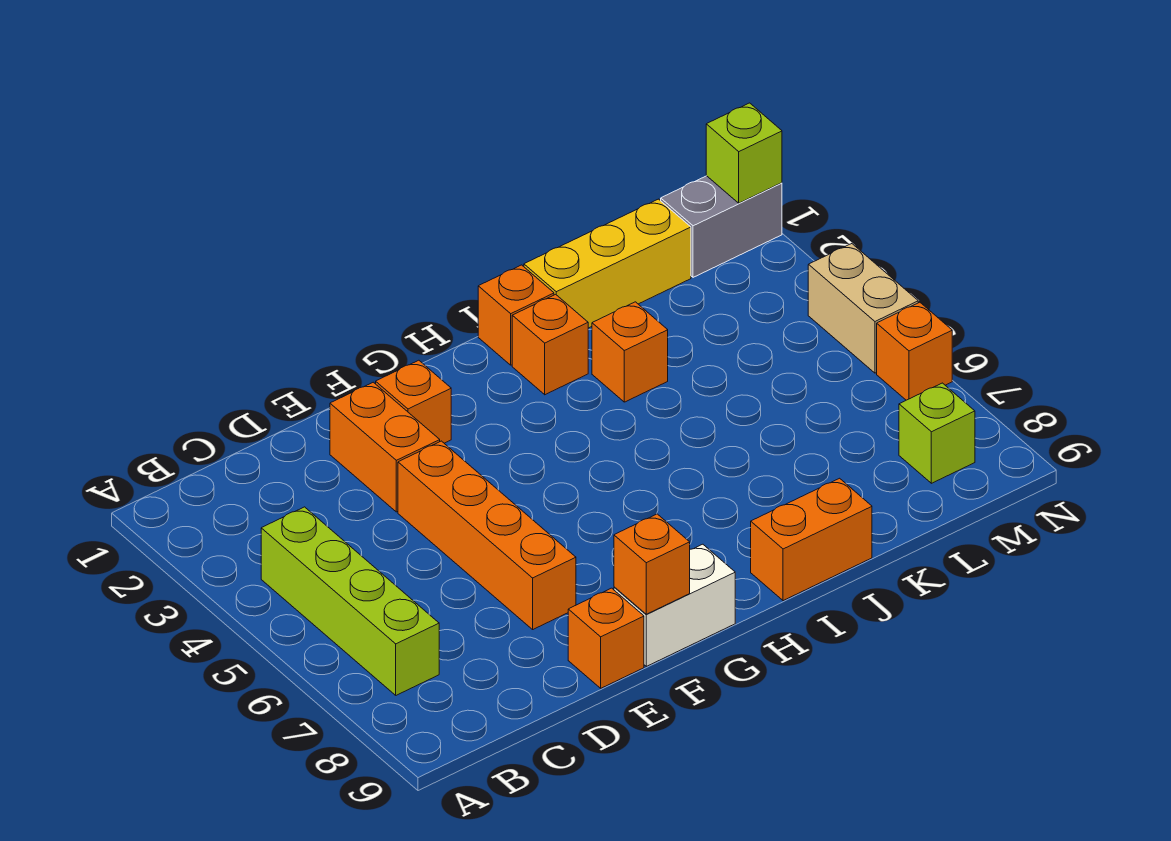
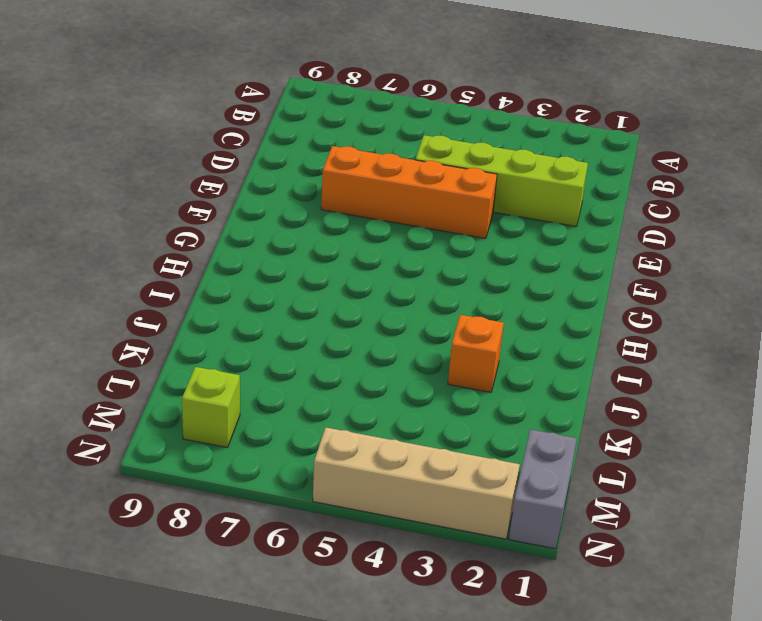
lime brick D2:D5 level 1 -> lime brick B4:B7 level 1
tan brick N2:N5 level 1 -> tan brick N4:N5 level 1
none -> orange brick E2:E3 level 1
none -> orange brick E9 level 1
none -> orange brick F2 level 1

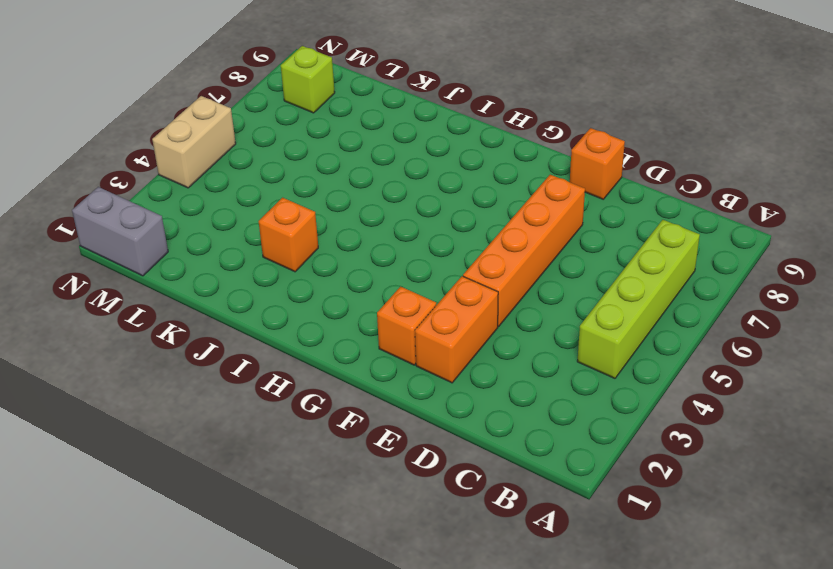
none -> white brick F9:G9 level 1
none -> orange brick I1 level 1
none -> orange brick I2 level 1

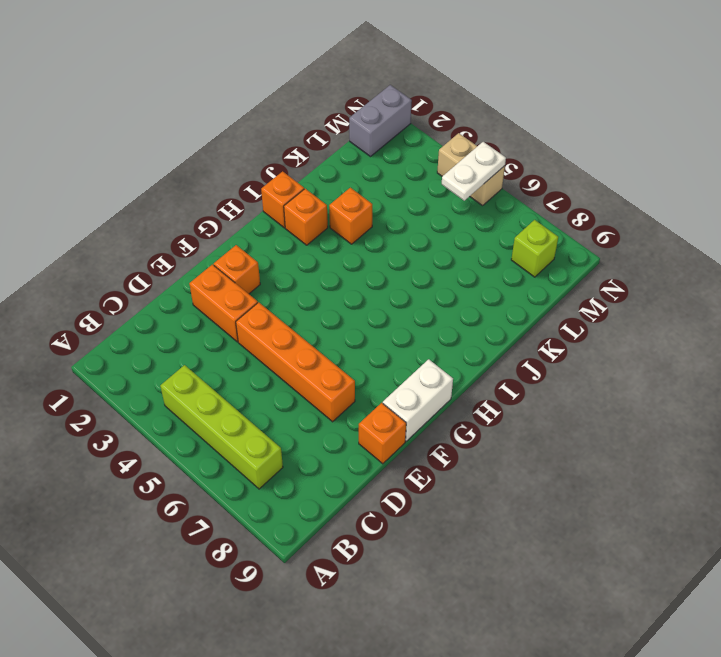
white plate M5:N5 level 2 -> none
none -> orange brick I9:J9 level 1
none -> yellow brick J1:L1 level 1
none -> orange brick N6 level 1

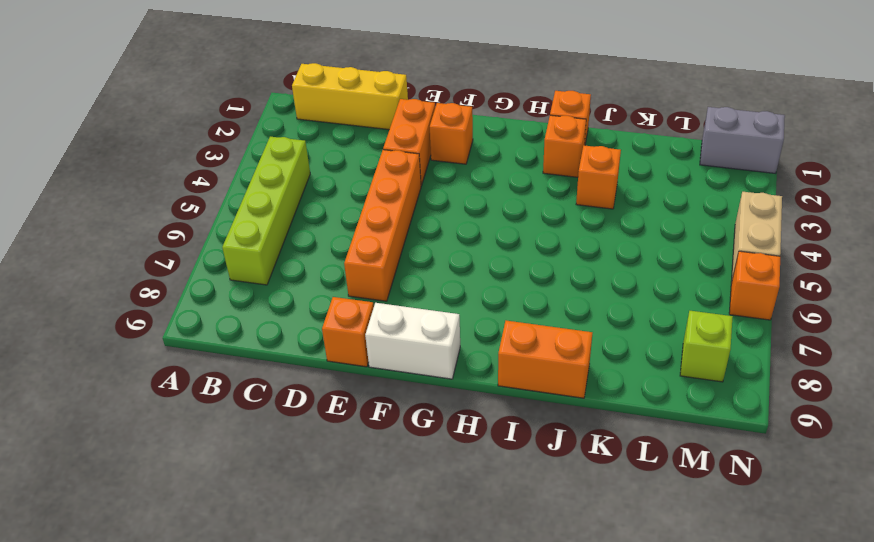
yellow brick B1:D1 level 1 -> yellow brick J1:L1 level 1
none -> orange brick F9 level 2
none -> lime brick N1 level 2

